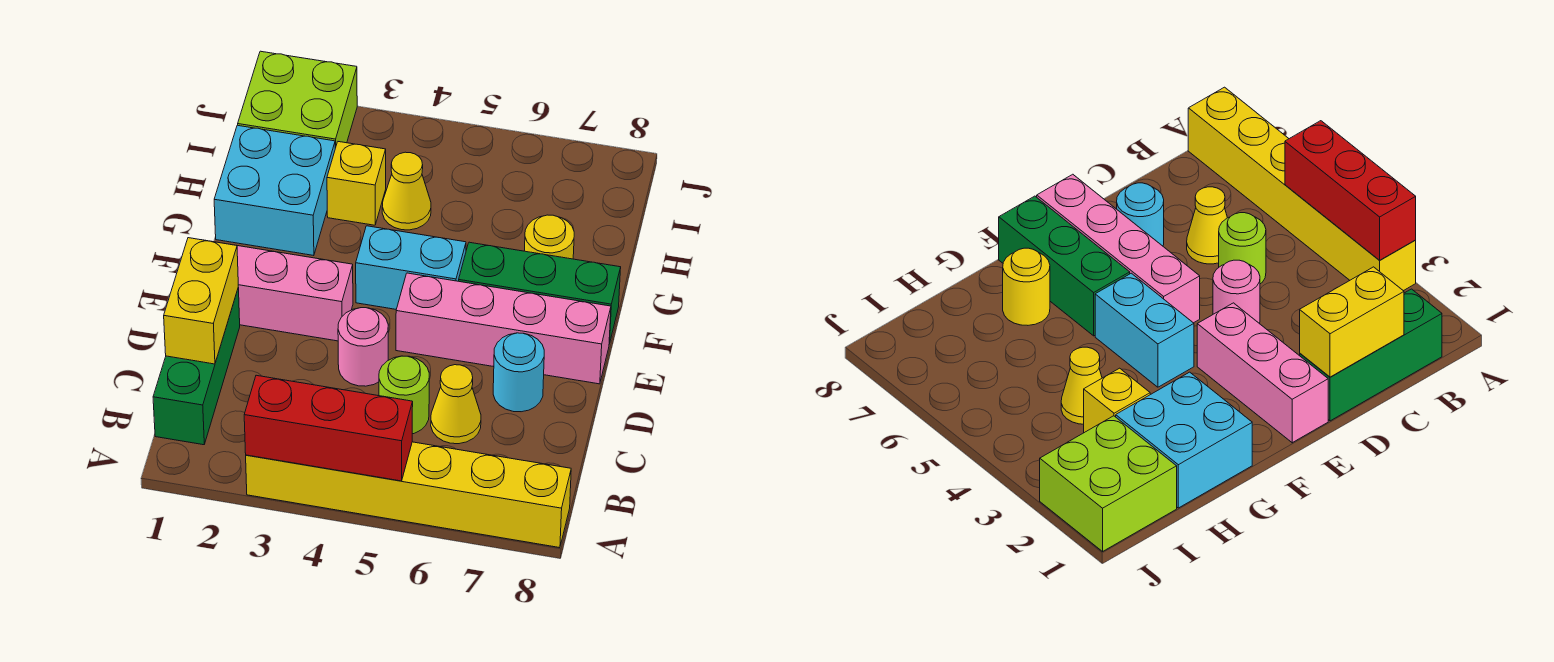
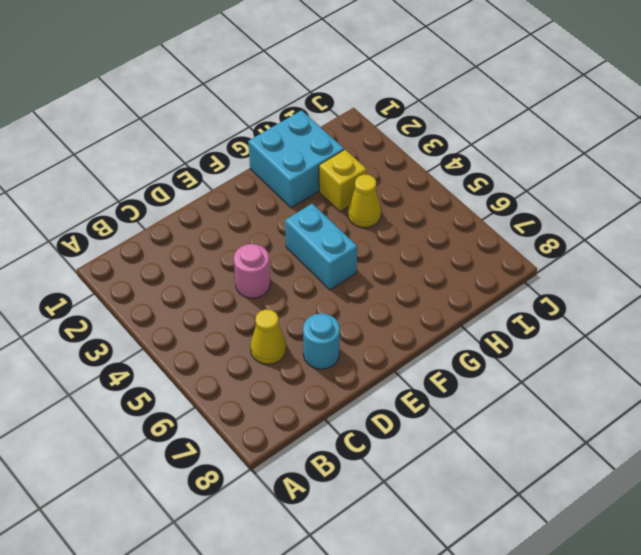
none -> yellow brick A3:A8 level 1
none -> green brick B1:D1 level 1
none -> lime round brick C5 level 1

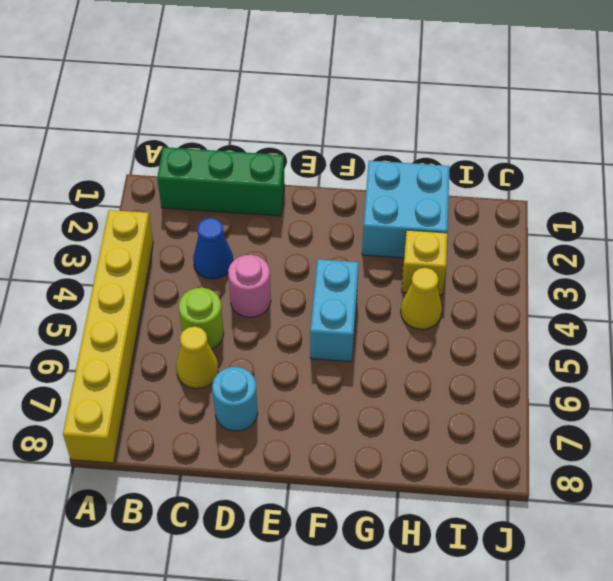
blue cone C3 level 1 -> none
none -> pink brick E1:E3 level 1
none -> pink brick E5:E8 level 1
none -> green brick F6:F8 level 1

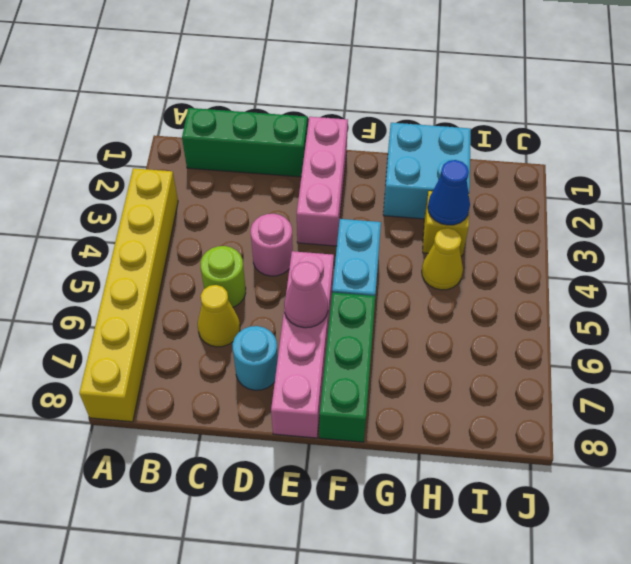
pink cone E6 level 2 -> none
blue cone H3 level 2 -> none
none -> yellow round brick G7 level 1
none -> lime brick I1:J2 level 1
none -> red brick A3:A5 level 2

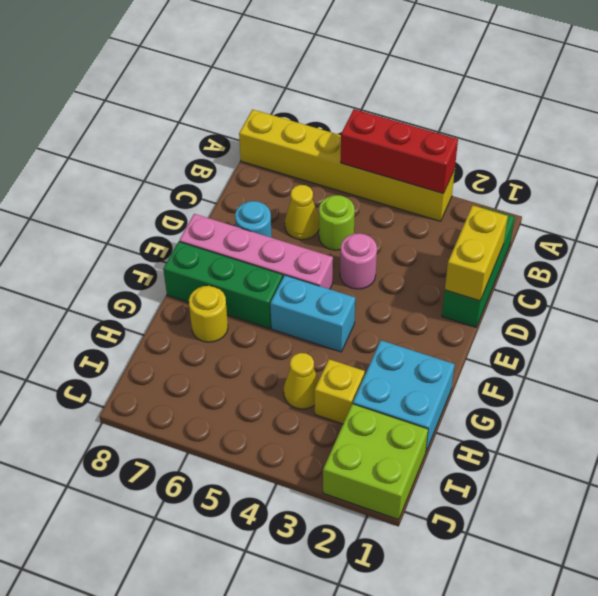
none -> pink brick E1:E3 level 1

